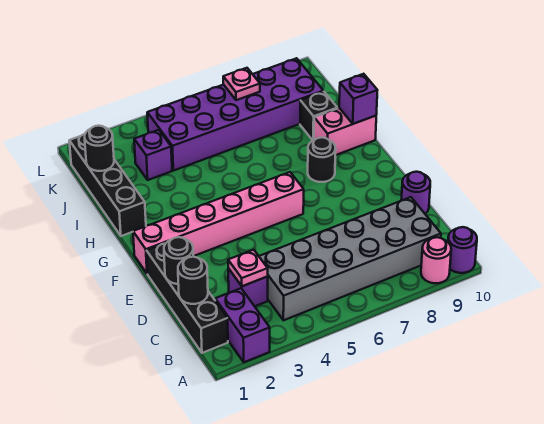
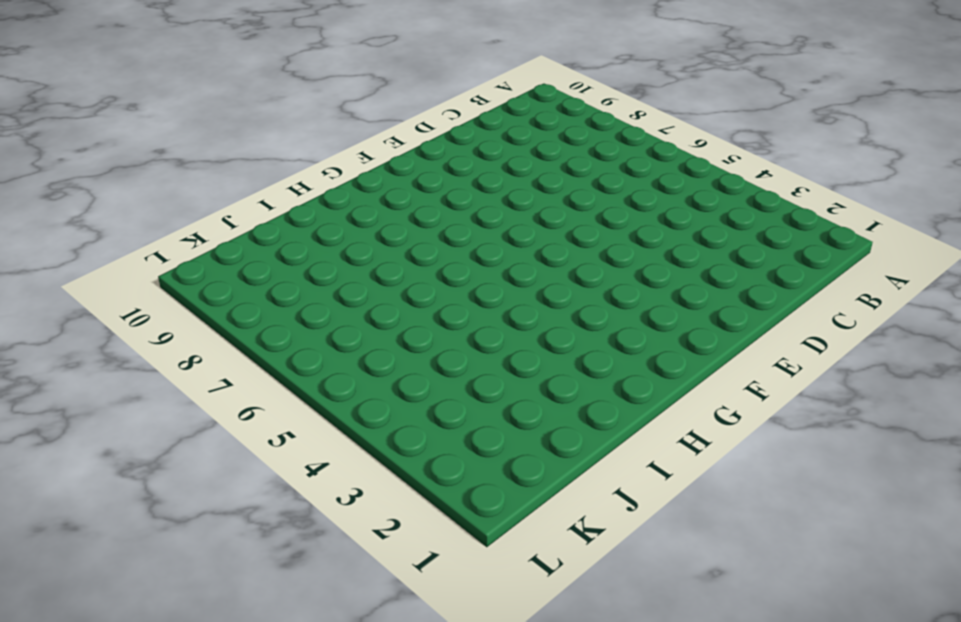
none -> purple brick A2:B2 level 1
none -> pink round brick A9 level 1
none -> purple round brick A10 level 1

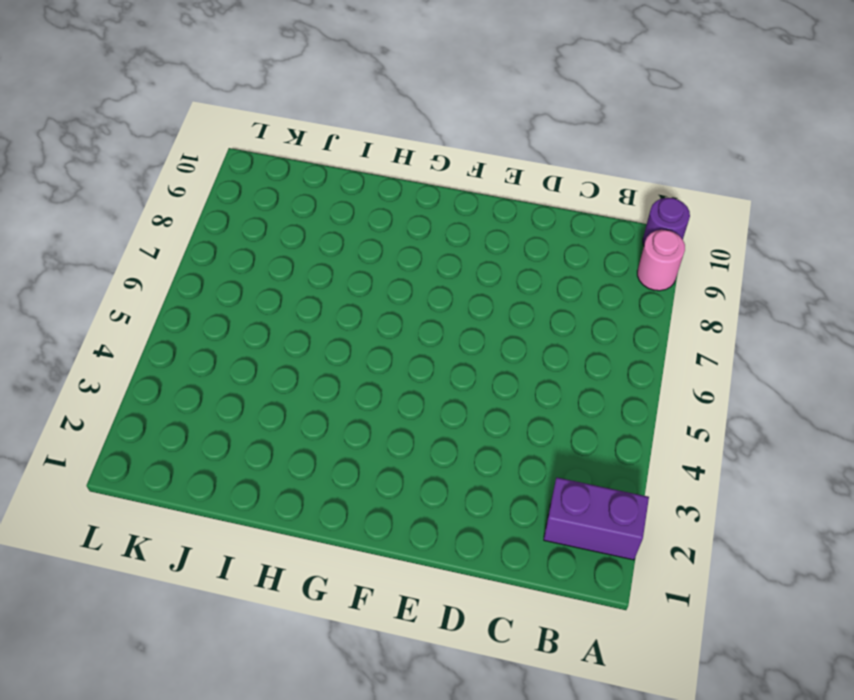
none -> black brick B1:E1 level 1
none -> grey brick B4:C9 level 1
none -> purple brick C3 level 1

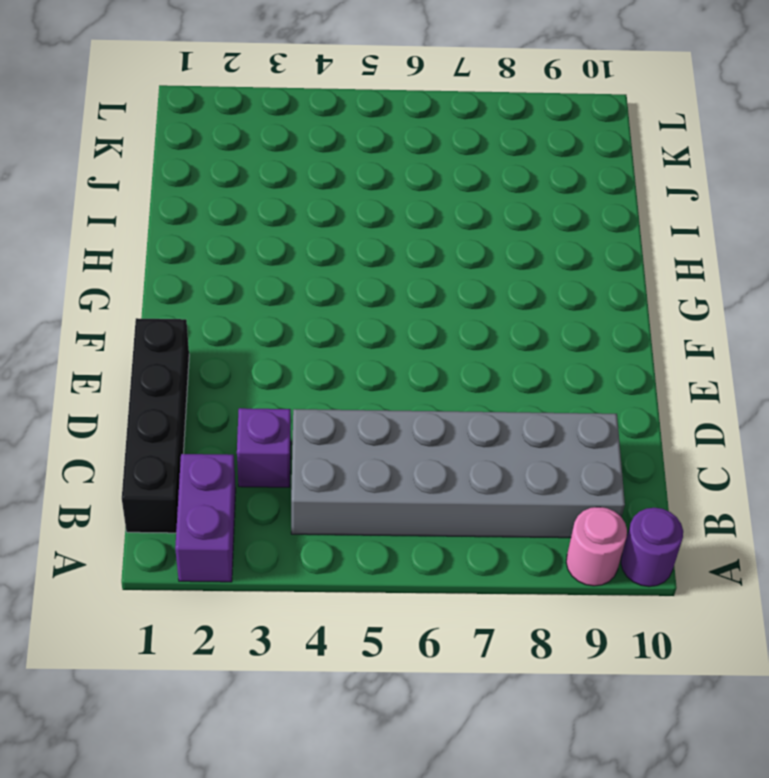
none -> purple round brick D10 level 1
none -> pink brick F1:F6 level 1
none -> black round brick G8 level 1

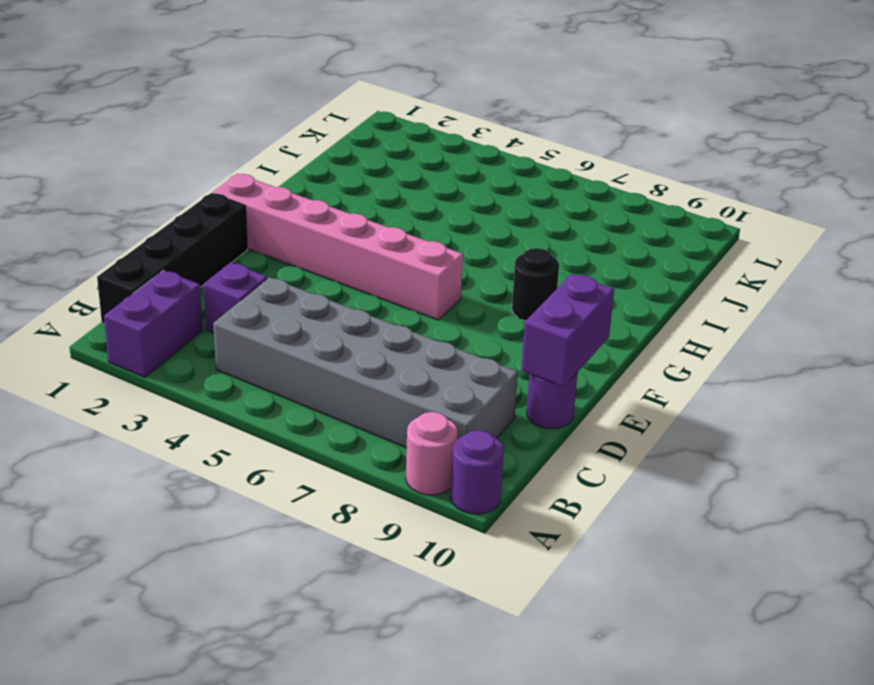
purple brick D10:E10 level 2 -> none
none -> black brick H1:K1 level 1
none -> pink brick H9:H10 level 1
none -> black brick I9 level 1

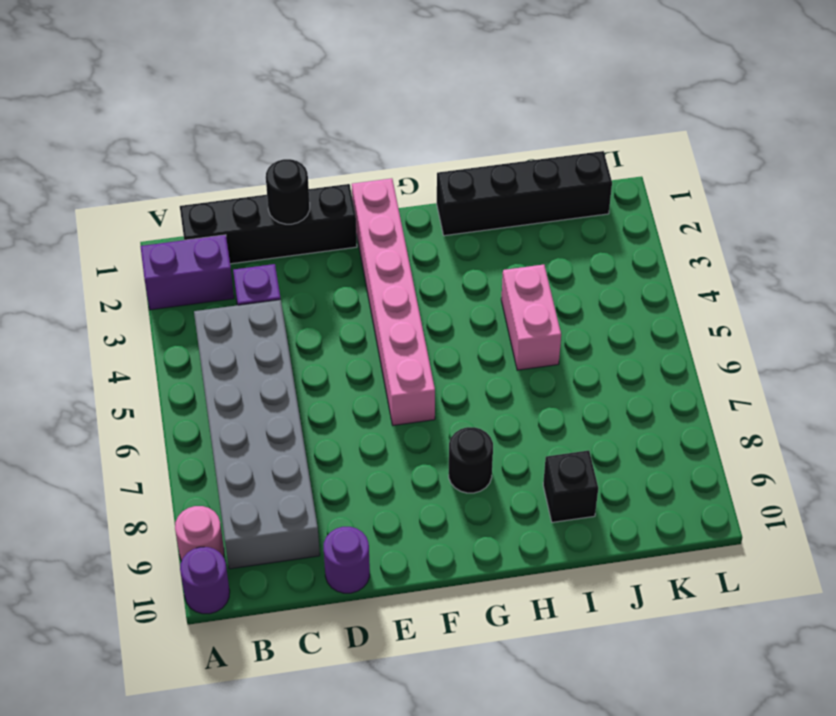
pink brick I4:I5 level 1 -> pink brick H9:H10 level 1
none -> purple brick J3 level 1
none -> purple brick J4:K9 level 1
none -> black round brick C1 level 2

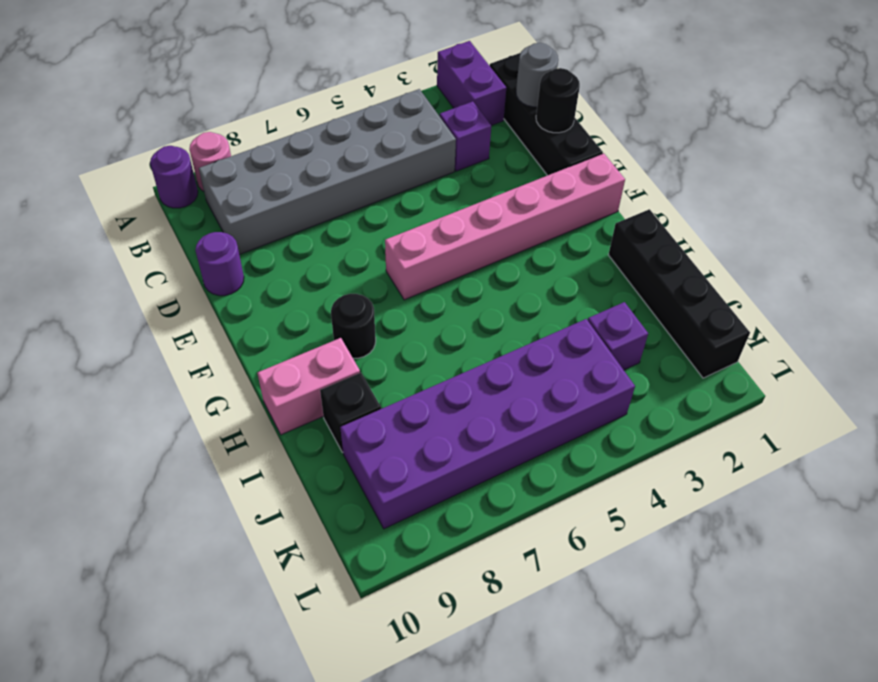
grey round brick C1 level 2 -> black round brick C1 level 2
none -> pink plate C3 level 2
none -> purple brick H10 level 2
none -> black round brick J1 level 2

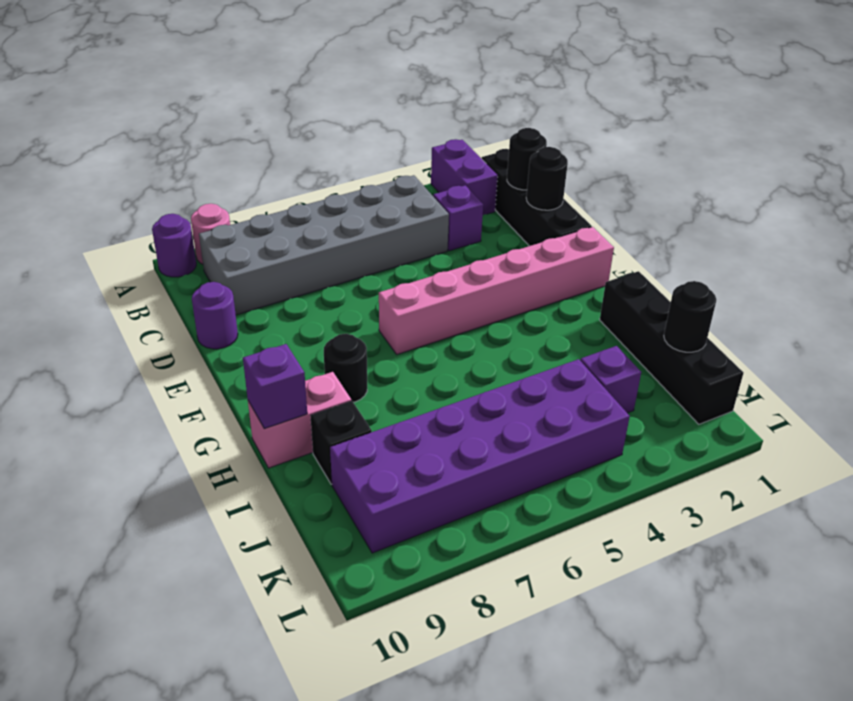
none -> pink plate C3 level 2
none -> pink plate K7 level 2

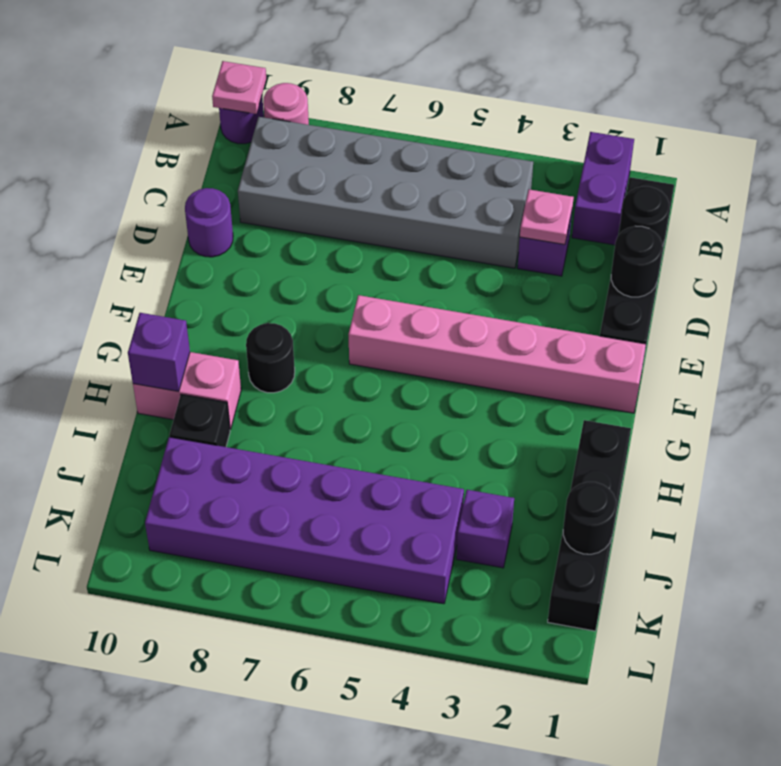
pink plate A10 level 2 -> pink plate K7 level 2

